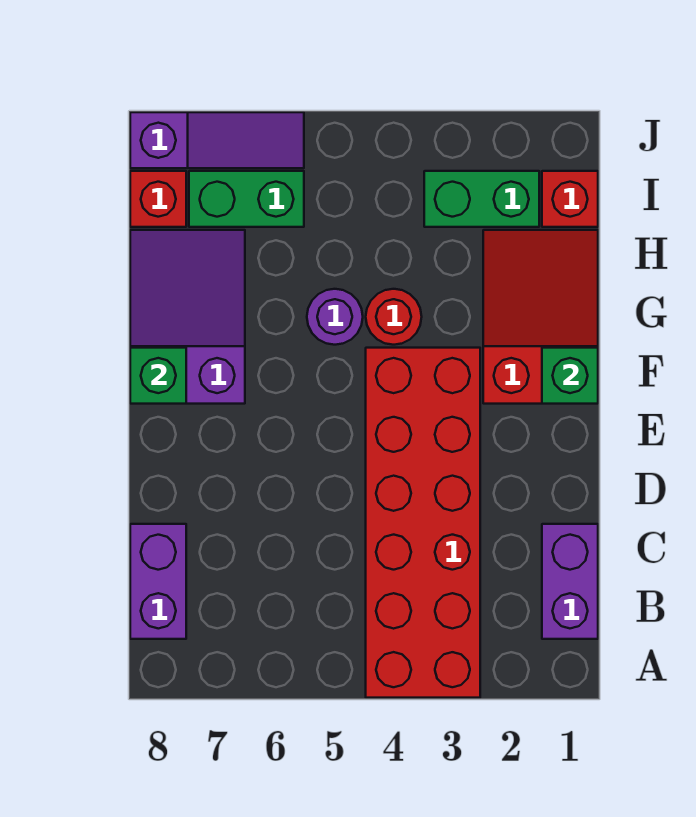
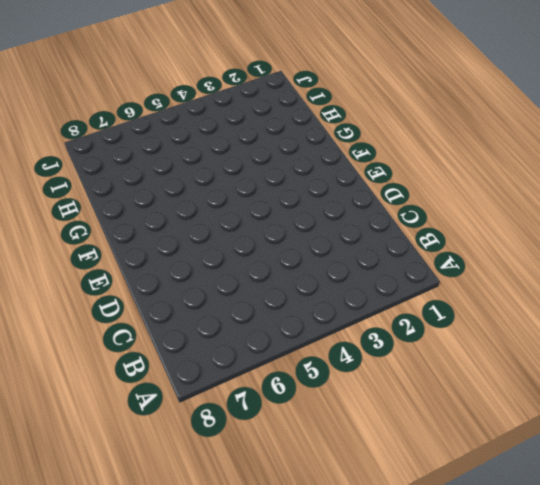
none -> red brick A3:F4 level 1
none -> purple brick B1:C1 level 1
none -> purple brick B8:C8 level 1

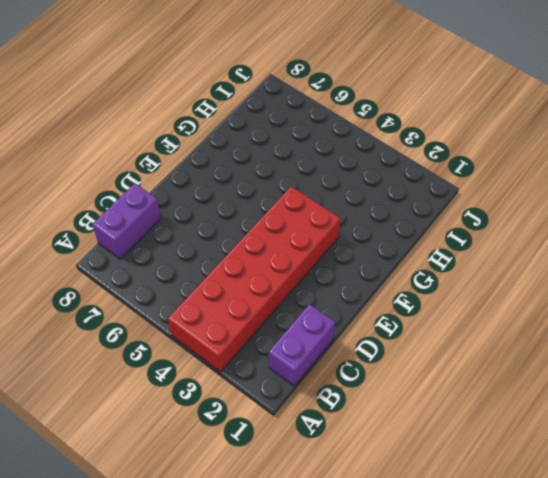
none -> red slope F1:H2 level 1 top F
none -> purple slope F7:H8 level 1 top F
none -> red round brick G4 level 1

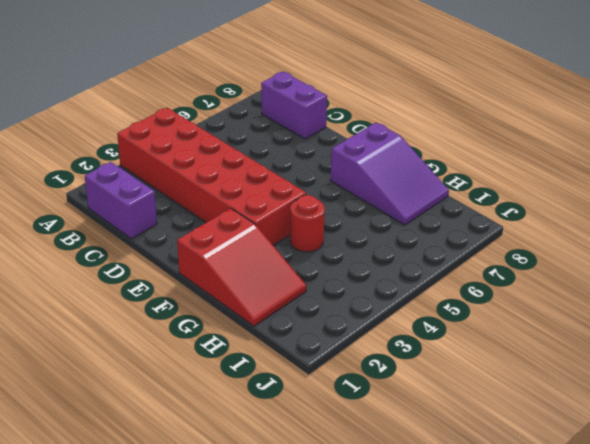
none -> purple round brick G5 level 1
none -> red brick I1 level 1
none -> green brick I2:I3 level 1

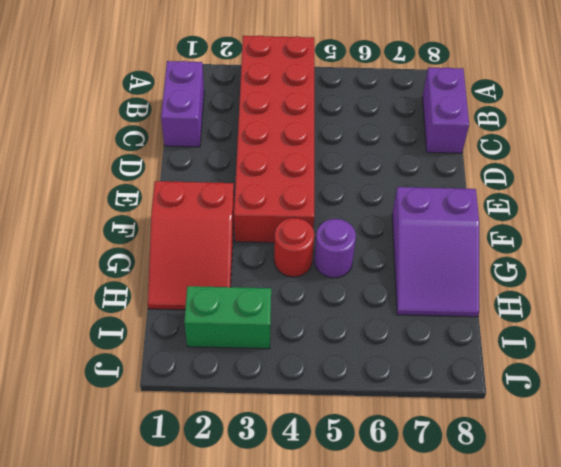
none -> red brick I1 level 1
none -> green brick I6:I7 level 1
none -> red brick I8 level 1

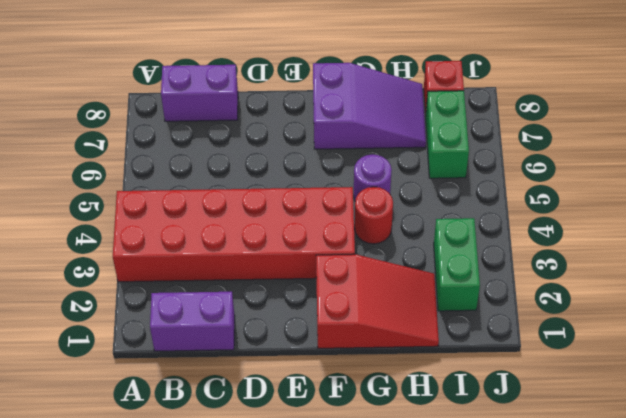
none -> red brick I1 level 1
none -> purple slope J6:J8 level 1 top 8
none -> green brick F1 level 2

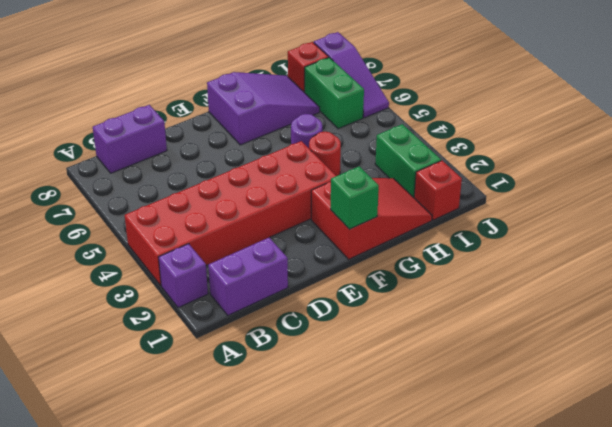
purple brick A2 level 1 -> none
none -> green brick F8 level 2

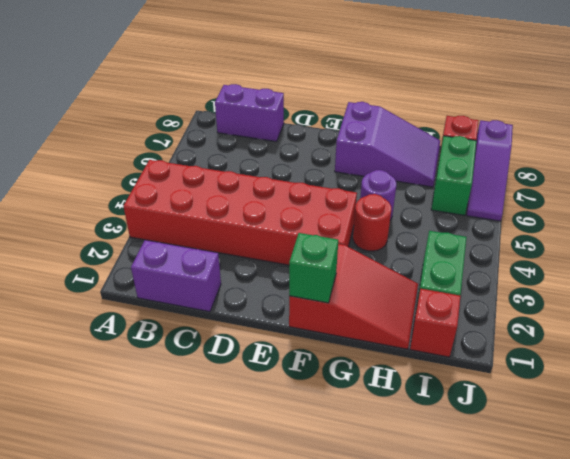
none -> green brick F8 level 2

